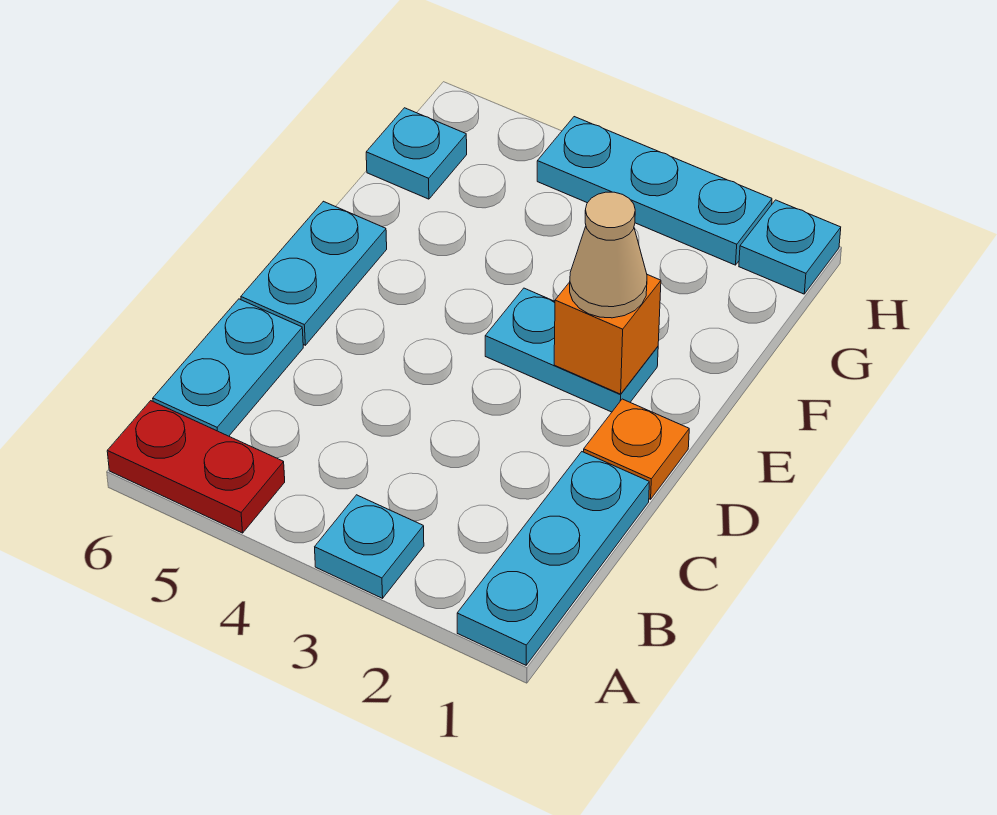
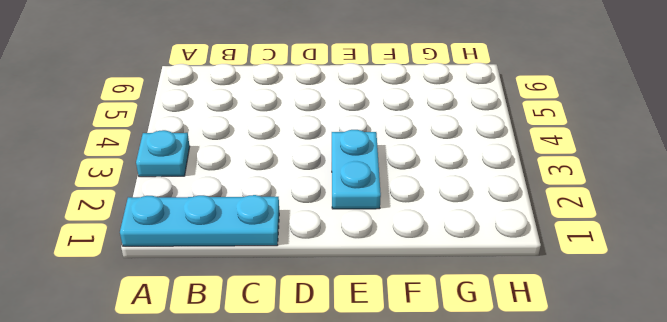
none -> red plate A5:A6 level 1
none -> cyan plate B6:C6 level 1
none -> orange plate D1 level 1

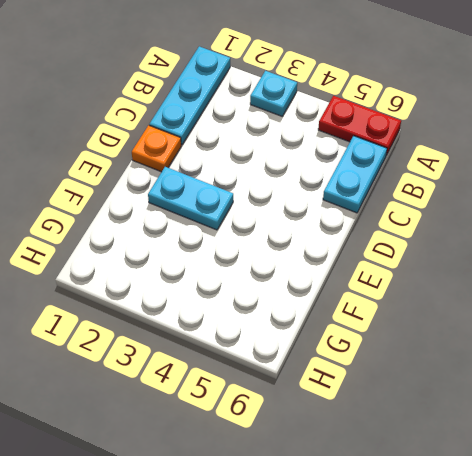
none -> cyan plate D6:E6 level 1
none -> cyan plate G6 level 1
none -> cyan plate H1 level 1

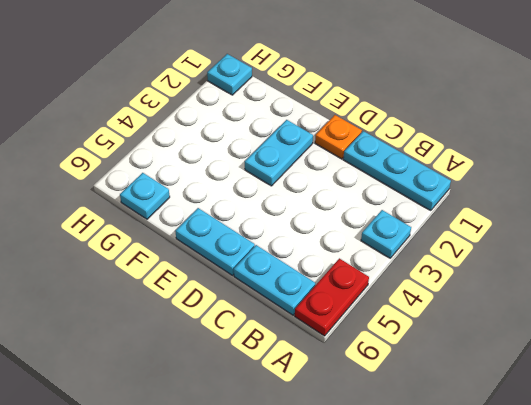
none -> cyan plate H2:H4 level 1
none -> orange brick E2 level 2
none -> tan cone E2 level 3

